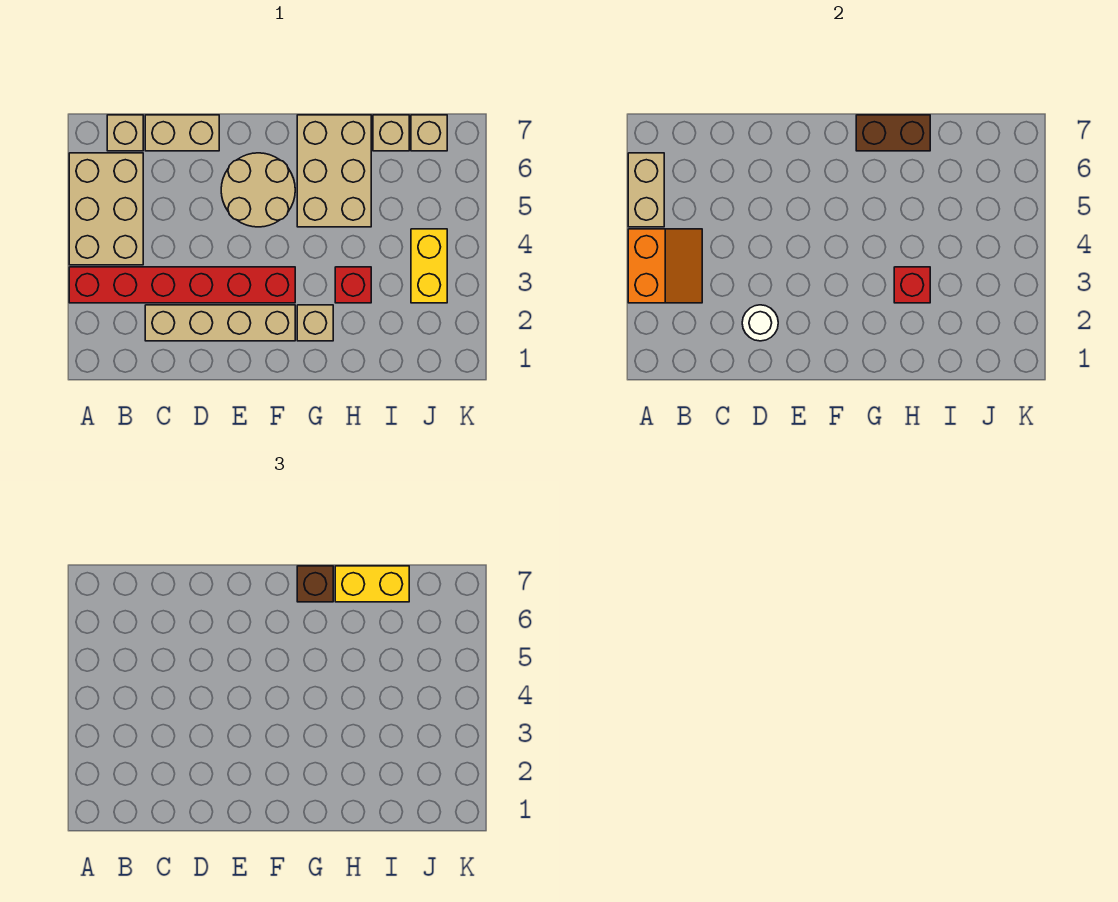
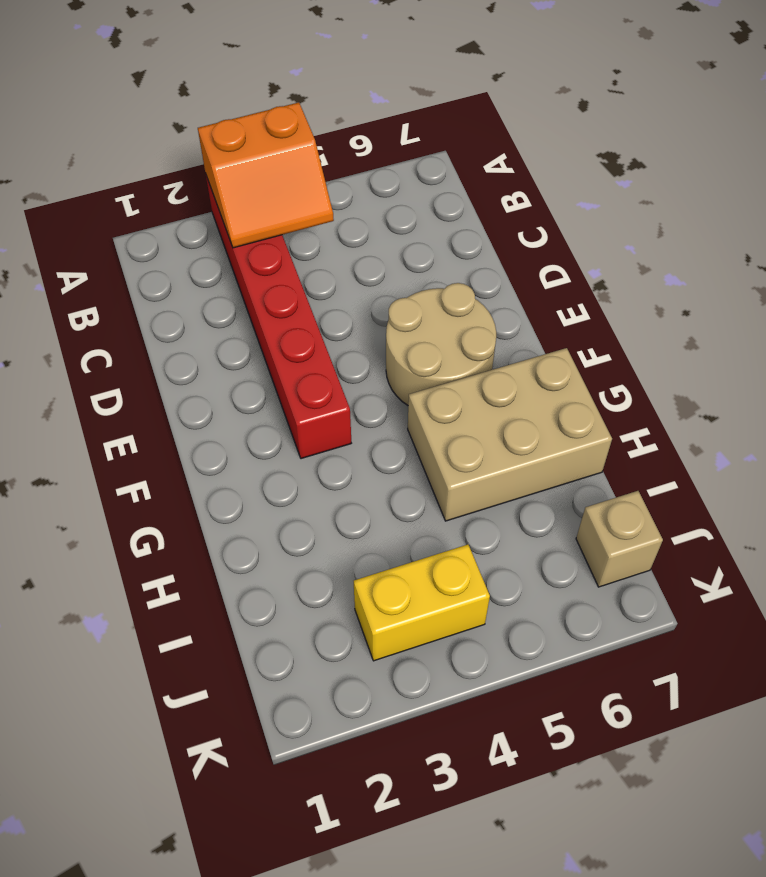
none -> tan brick A4:B6 level 1
none -> tan brick B7 level 1
none -> tan brick C2:F2 level 1

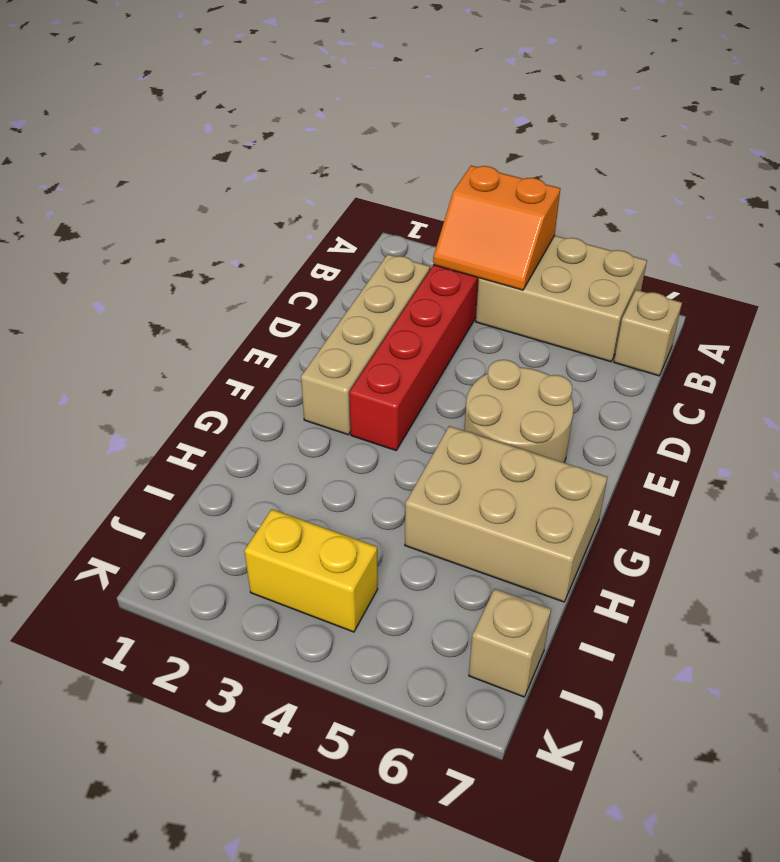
none -> tan brick C7:D7 level 1
none -> tan brick G2 level 1
none -> red brick H3 level 1

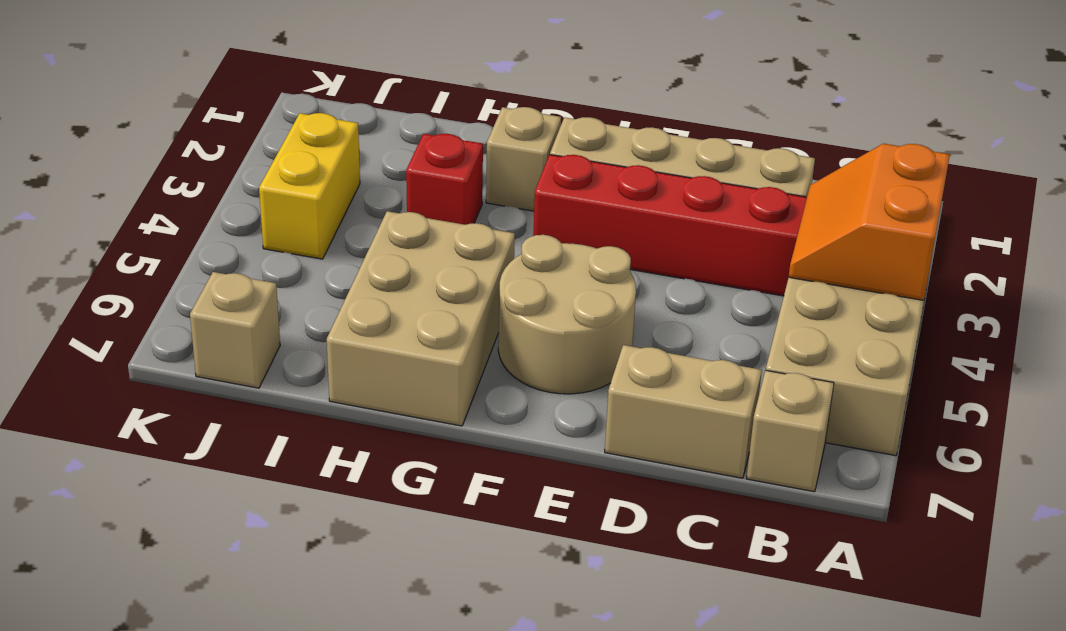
none -> tan brick I7 level 1
none -> tan brick A5:A6 level 2
none -> white round brick D2 level 2

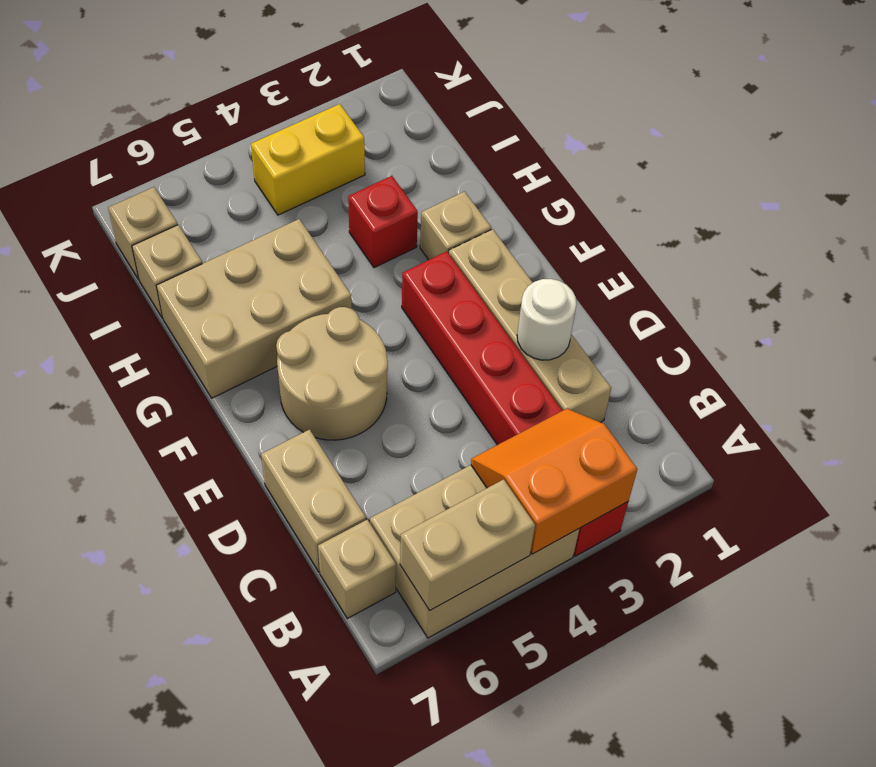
none -> brown brick G7:H7 level 2
none -> red brick H3 level 2
none -> brown brick G7 level 3

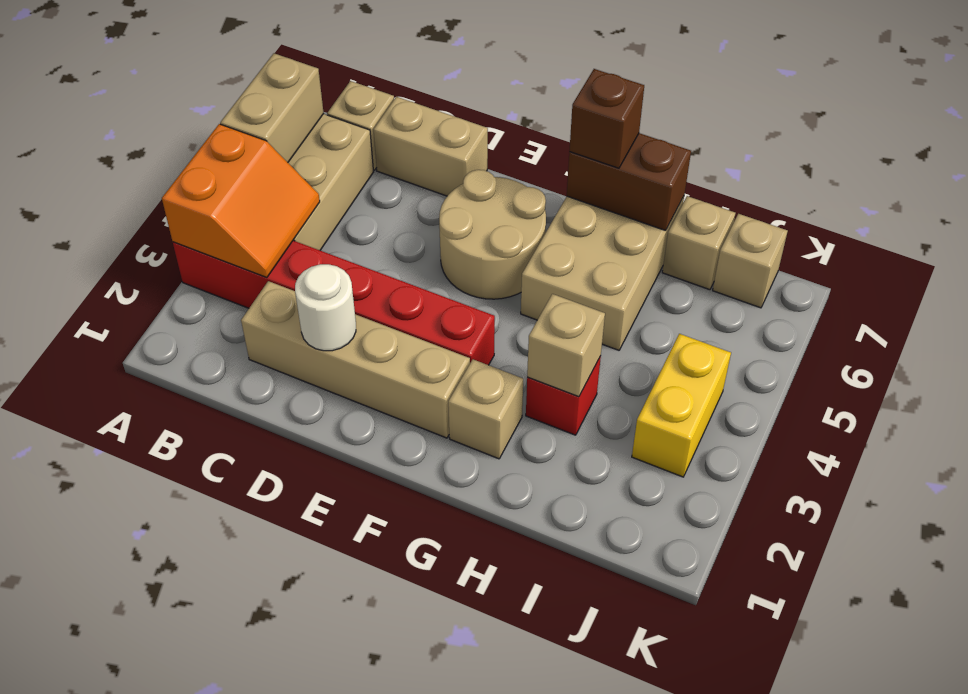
tan brick H3 level 2 -> red brick H3 level 2
none -> yellow brick H7:I7 level 3

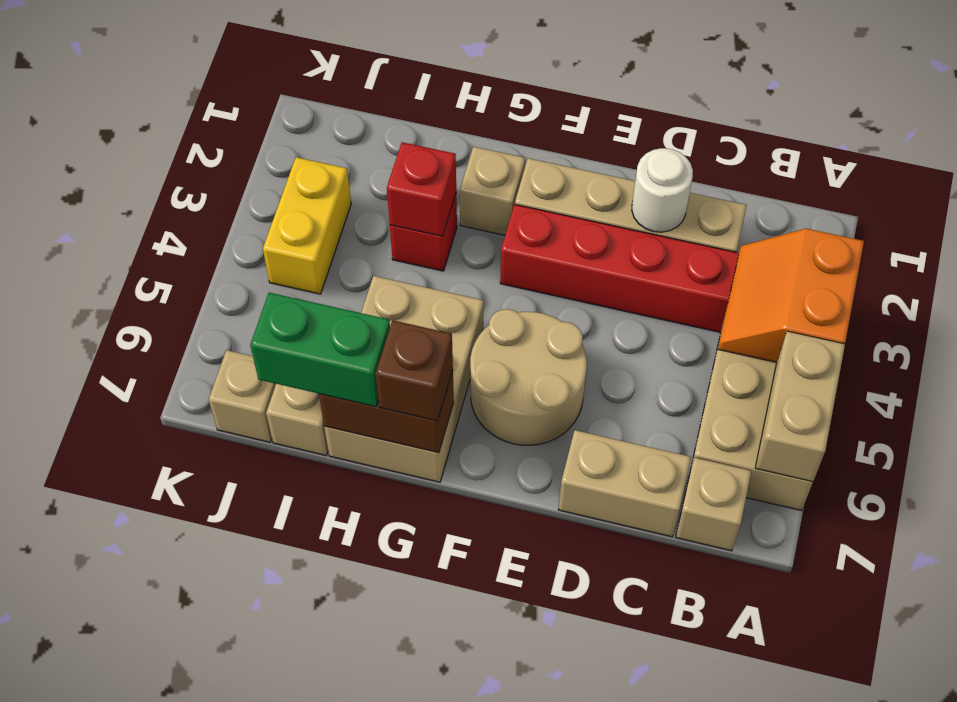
green brick H7:I7 level 3 -> yellow brick H7:I7 level 3

